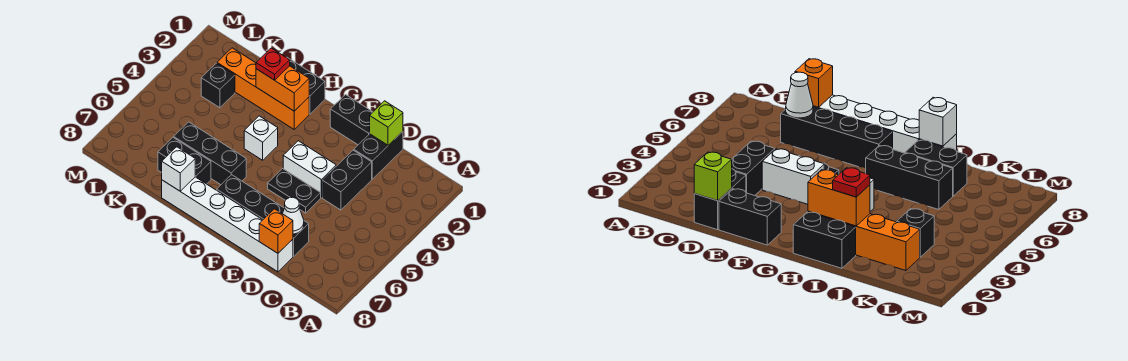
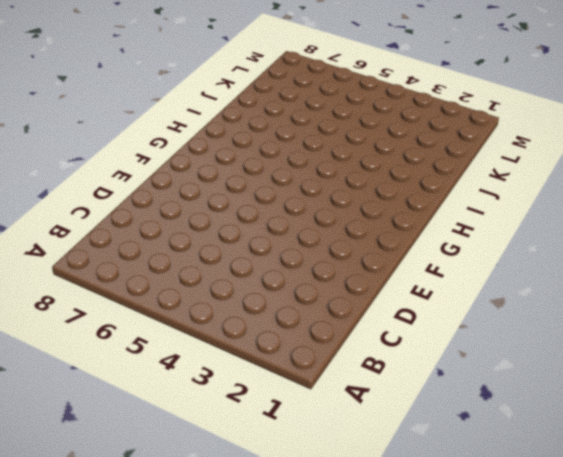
none -> black brick D1:D2 level 1
none -> black brick D3:D4 level 1
none -> black brick D7:G7 level 1

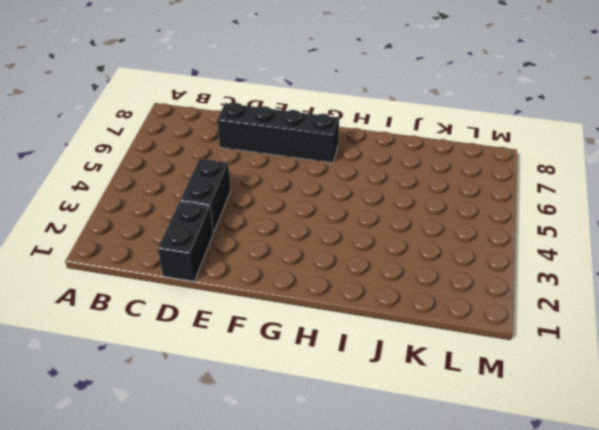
none -> white brick D8:I8 level 1
none -> black brick E1:F1 level 1
none -> white brick E4:F4 level 1

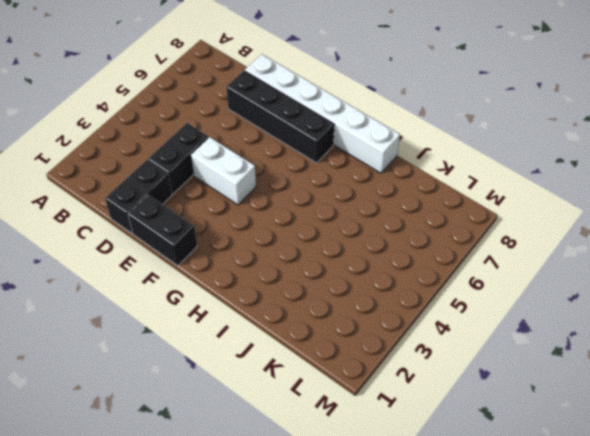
none -> black plate E5:F5 level 1
none -> black brick H1:I1 level 1
none -> orange brick H2:K2 level 1

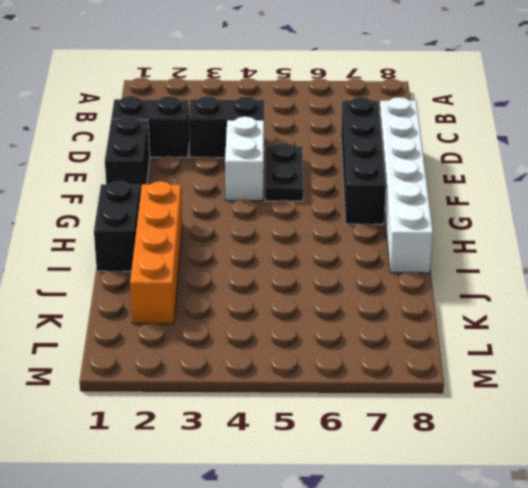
none -> white brick H4 level 1
none -> black brick H6:J6 level 1
none -> black brick I7:J7 level 1

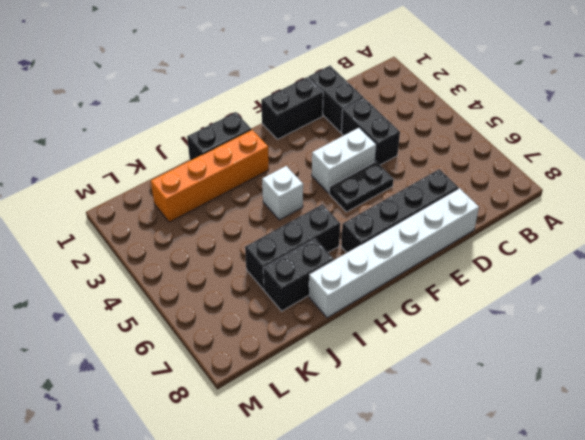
none -> black brick K3 level 1
none -> lime brick D1 level 2
none -> white cone D7 level 2

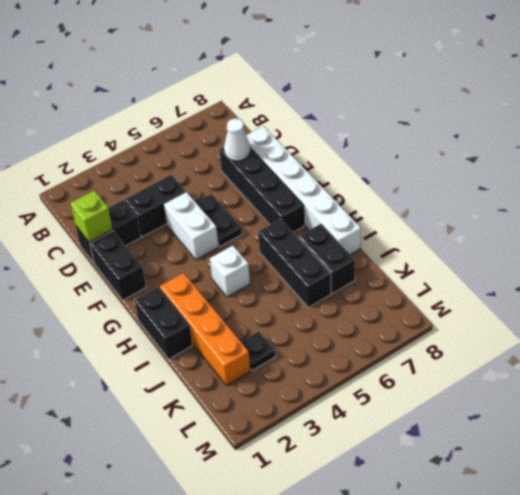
black plate K3 level 1 -> black brick K3 level 1
none -> orange brick D8 level 2
none -> orange brick H2:I2 level 2
none -> white brick I8 level 2

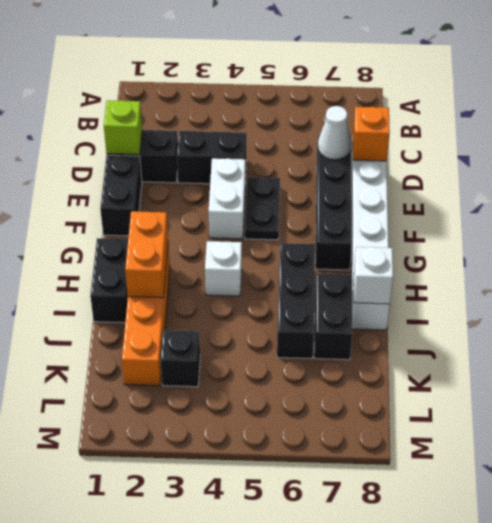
none -> red plate I2 level 3

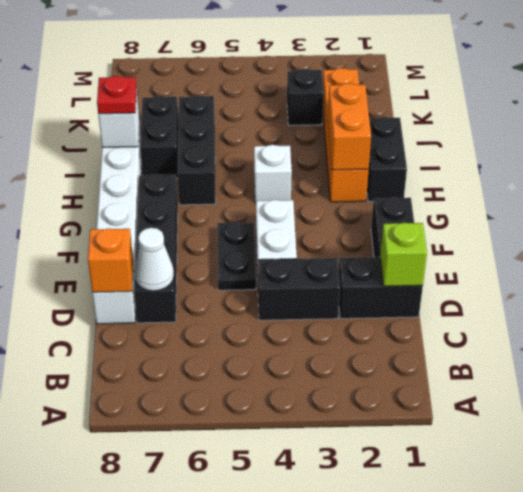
red plate I8 level 3 -> red plate I2 level 3

